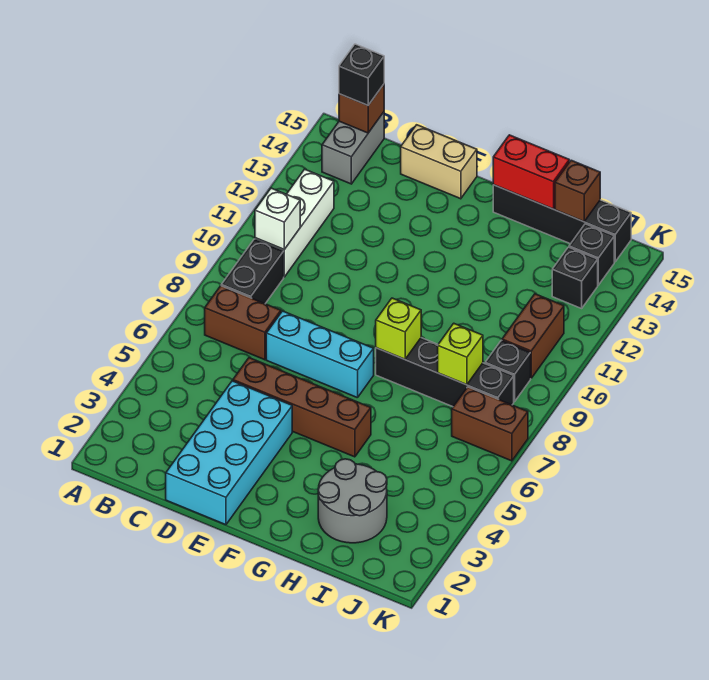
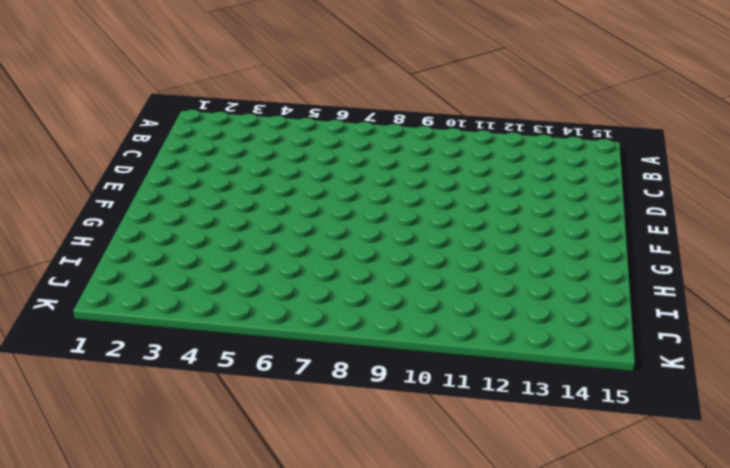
none -> brown brick B7:C7 level 1
none -> black brick B8:B9 level 1
none -> white brick B10:B12 level 1

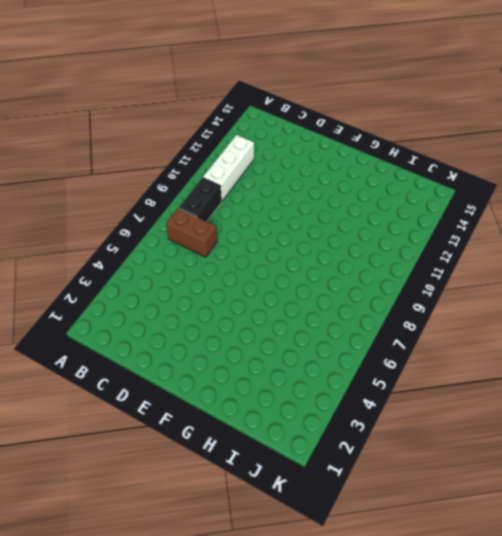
none -> grey brick B14:B15 level 1
none -> cyan brick D1:E4 level 1
none -> brown brick D5:G5 level 1

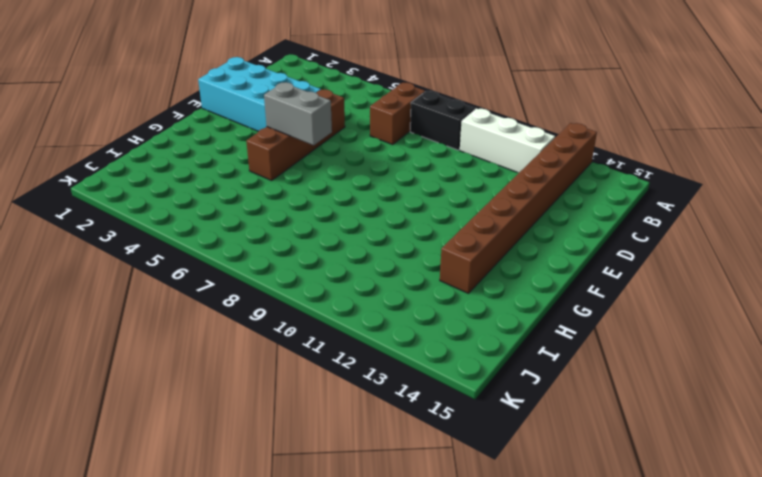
brown brick A13:H13 level 1 -> none
grey brick F5:F6 level 2 -> grey brick B14:B15 level 1
none -> cyan brick D7:F7 level 1
none -> tan brick D15:E15 level 1
none -> black brick G8:J8 level 1

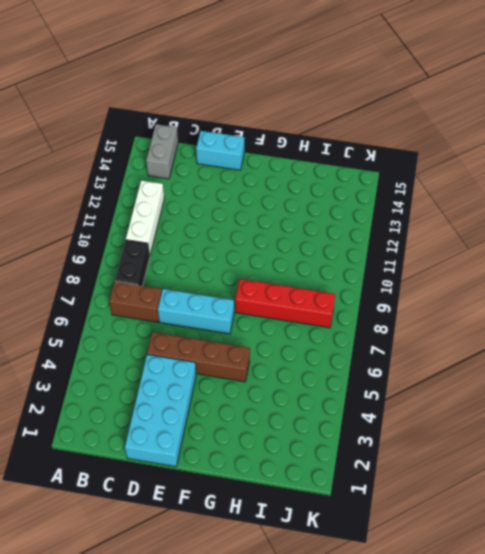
cyan brick D15:E15 level 1 -> tan brick D15:E15 level 1
red brick G8:J8 level 1 -> black brick G8:J8 level 1
none -> black brick G15:J15 level 1
none -> grey round brick H2:I3 level 1
none -> brown brick J7:K7 level 1

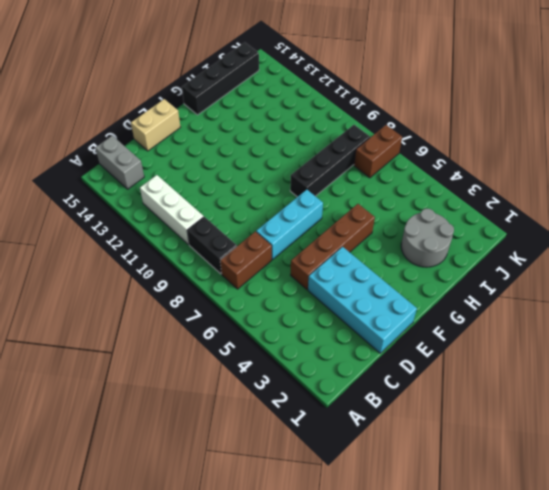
none -> black brick J9 level 1
none -> brown brick J10:J11 level 1
none -> black brick J13 level 1

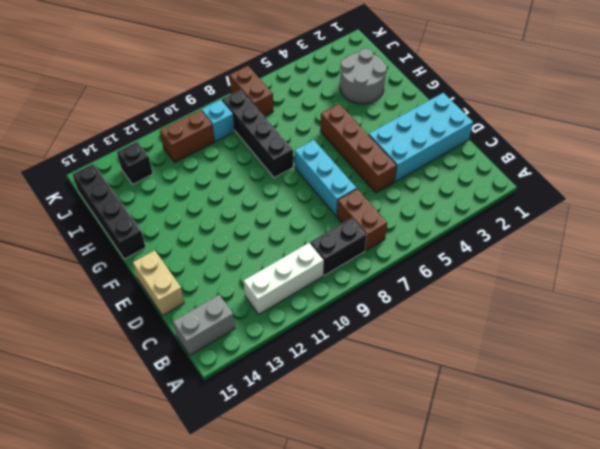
cyan brick J9 level 1 -> black brick J9 level 1
none -> black brick J14 level 1
none -> white brick B10 level 2
none -> brown brick B15 level 2

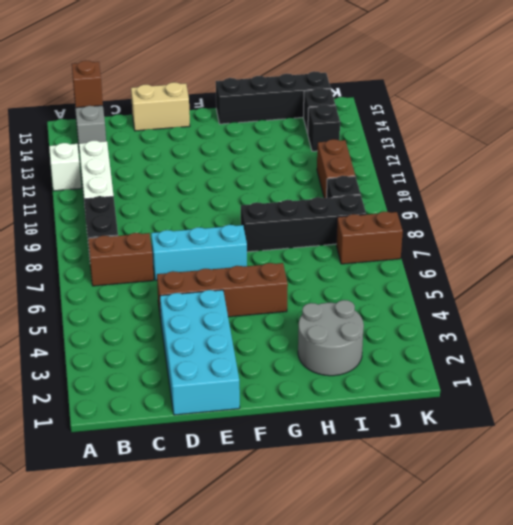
white brick A12 level 1 -> white brick B10 level 2
none -> lime brick G8 level 2
none -> red brick G15:H15 level 2
none -> lime brick I8 level 2

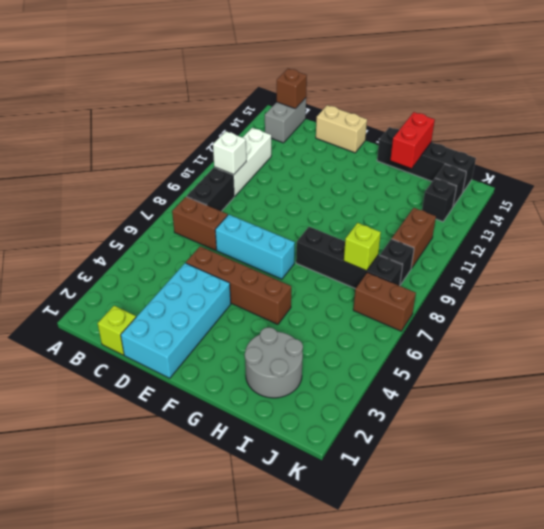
lime brick C1 level 1 -> lime brick G8 level 2
red brick H14:H15 level 2 -> red brick G15:H15 level 2
none -> brown brick I15 level 2
none -> black brick B15 level 3

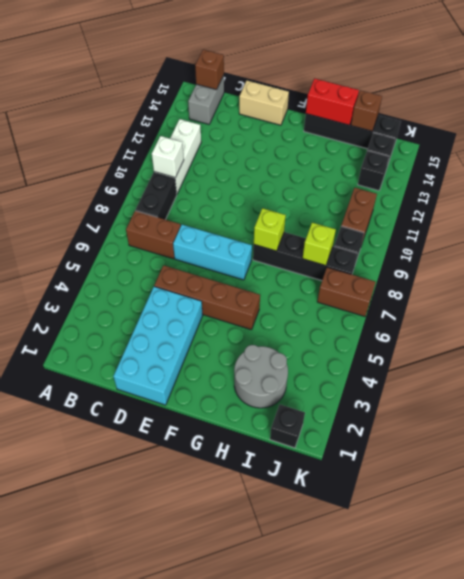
black brick J1 level 1 -> black brick B15 level 3

